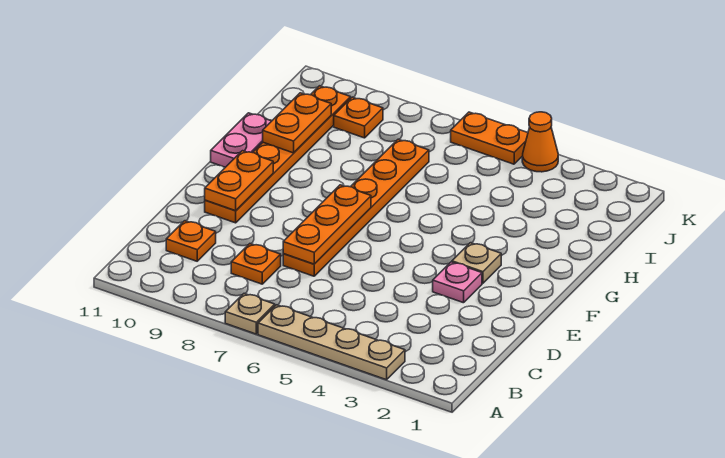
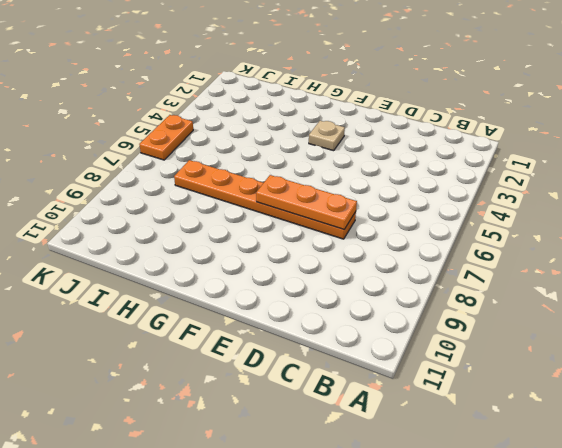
none -> tan plate A3:A6 level 1
none -> tan plate A7 level 1
none -> orange plate C8 level 1

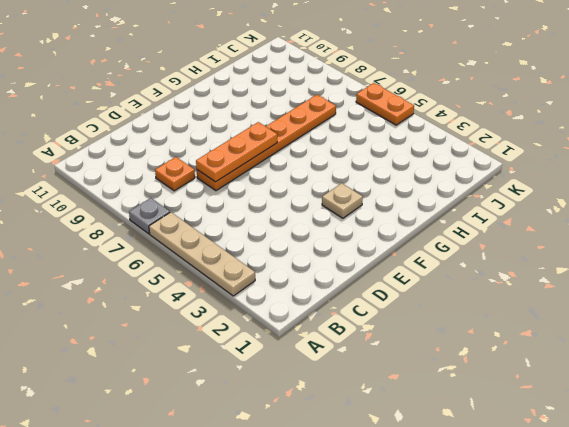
grey plate A7 level 1 -> tan plate A7 level 1
none -> orange plate C10 level 1
none -> pink plate E3 level 1
none -> orange plate E10:J10 level 1

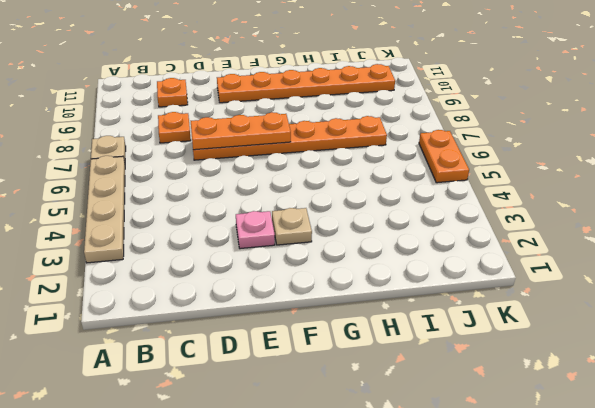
none -> pink plate G11:H11 level 1
none -> orange plate J9 level 1
none -> orange cone K4 level 1

